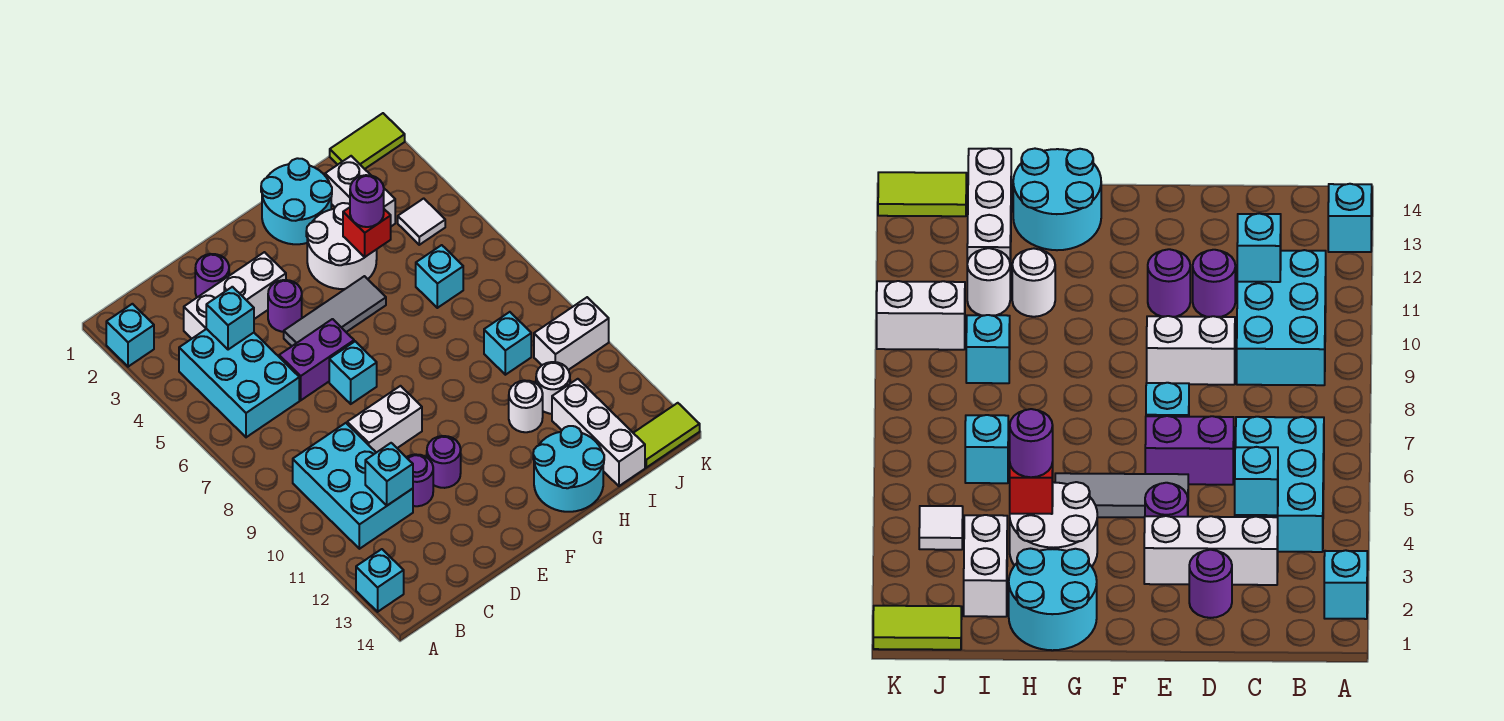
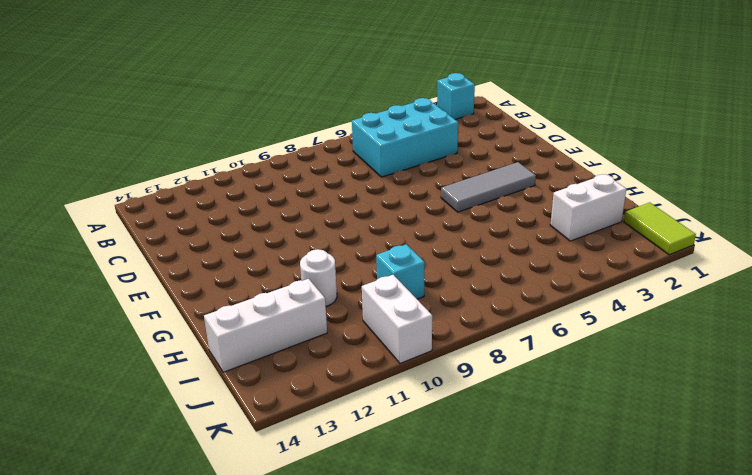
grey tile F3:F5 level 1 -> grey tile E5:G5 level 1
none -> cyan brick A13 level 1
none -> cyan brick B9:C11 level 1
none -> white brick C3:E3 level 1
none -> purple round brick D2 level 1

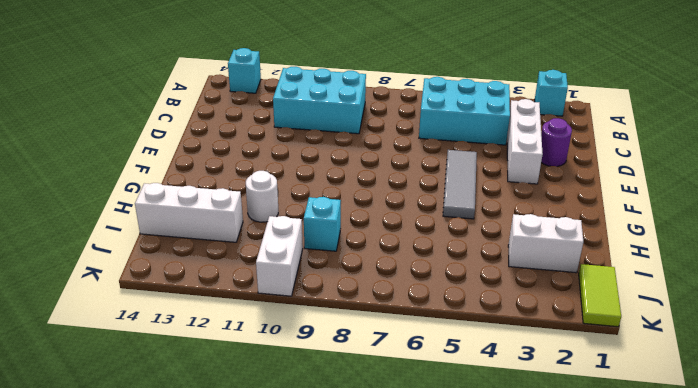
none -> purple brick D6:E6 level 1
none -> white brick D9:E9 level 1
none -> purple round brick D11 level 1
none -> purple round brick E4 level 1

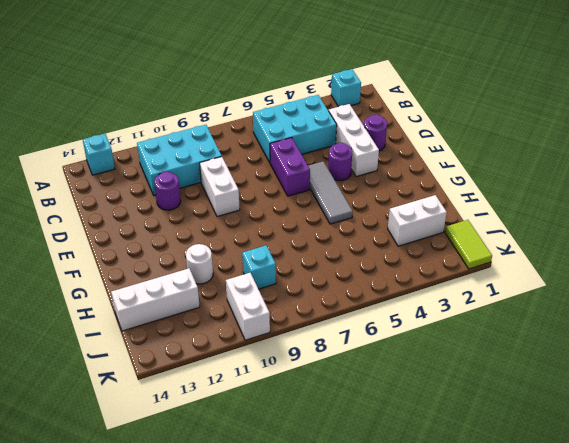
none -> cyan brick E7 level 1
none -> purple round brick E11 level 1
none -> cyan round brick G1:H2 level 1
none -> white round brick G3:H4 level 1

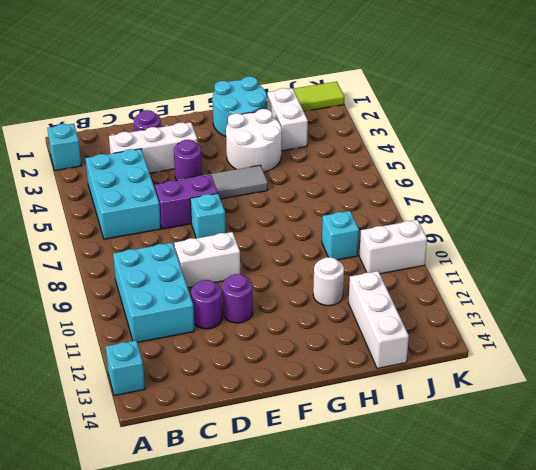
none -> cyan round brick G13:H14 level 1
none -> cyan brick I6 level 1
none -> white round brick I11 level 1
none -> white tile J4 level 1

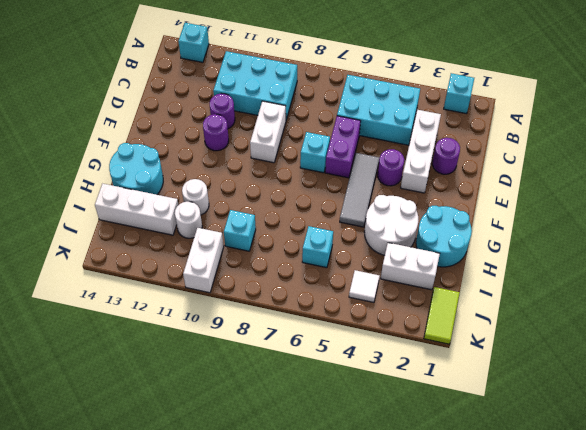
none -> lime tile J14:K14 level 1
none -> cyan brick C4 level 2
none -> cyan brick C11 level 2
none -> red brick H4 level 2

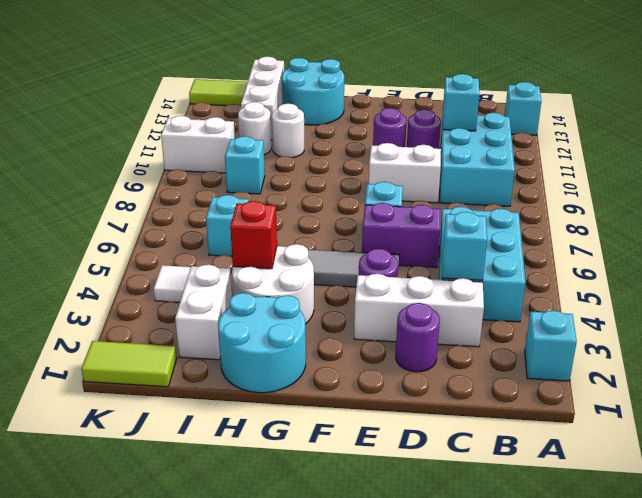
none -> purple round brick H4 level 3

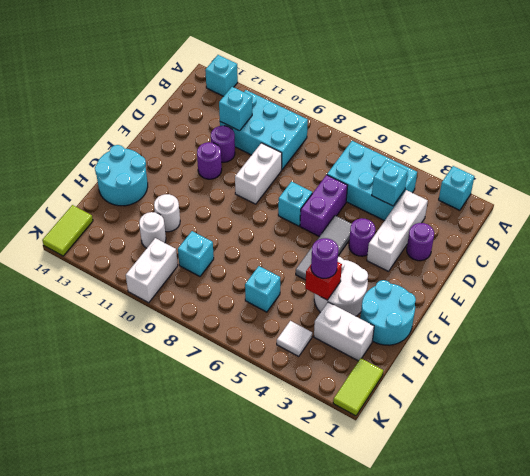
none -> white brick I12:I14 level 1

